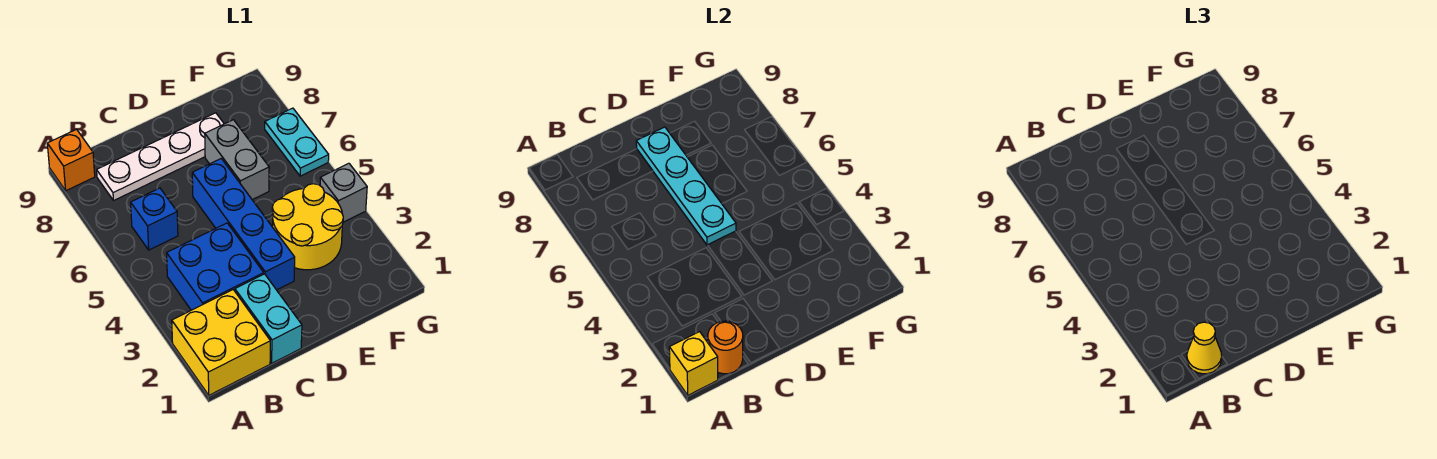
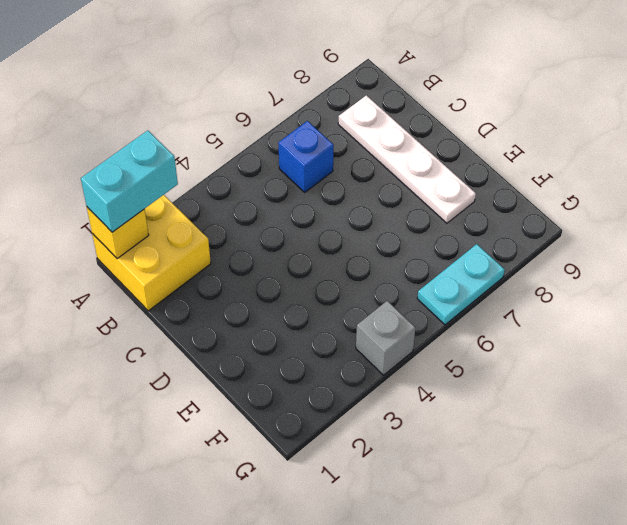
cyan brick A1:A2 level 3 -> cyan brick C1:C2 level 1
none -> orange brick A9 level 1
none -> blue brick B3:C4 level 1
none -> blue brick D3:D6 level 1

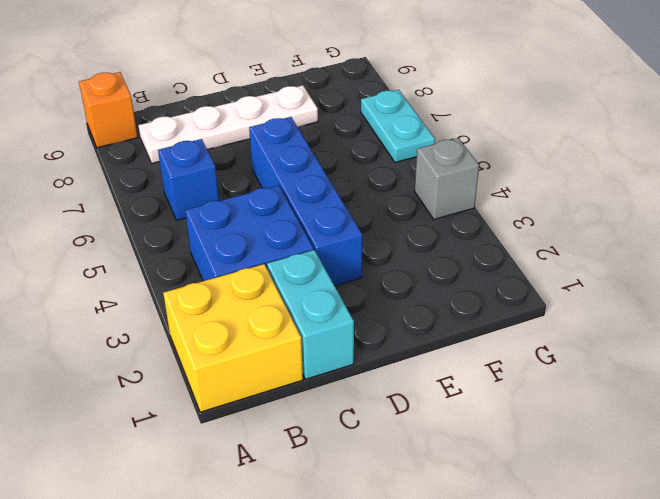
none -> yellow round brick E3:F4 level 1
none -> grey brick E6:E7 level 1
none -> yellow brick A1 level 2

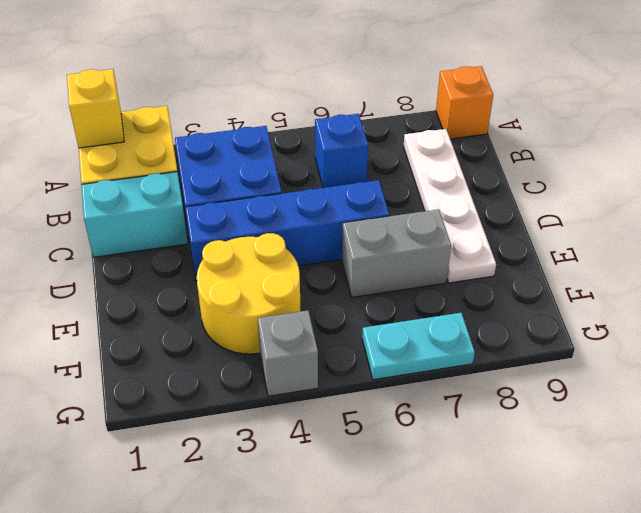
none -> orange round brick B1 level 2
none -> cyan plate D5:D8 level 2
none -> yellow cone B1 level 3

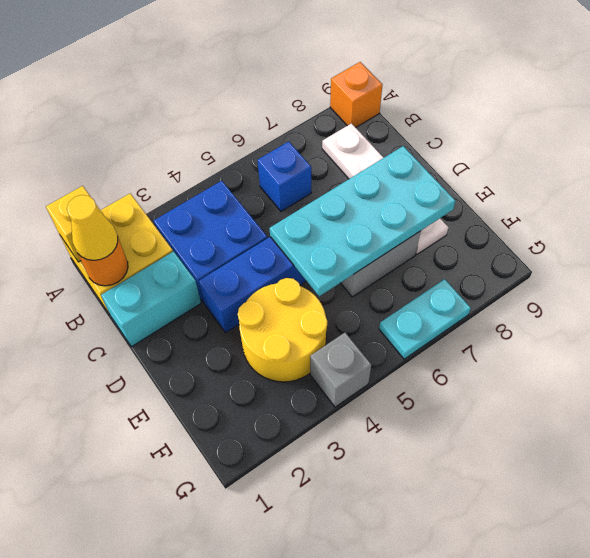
cyan plate D5:E8 level 2 -> cyan plate D5:D8 level 2

